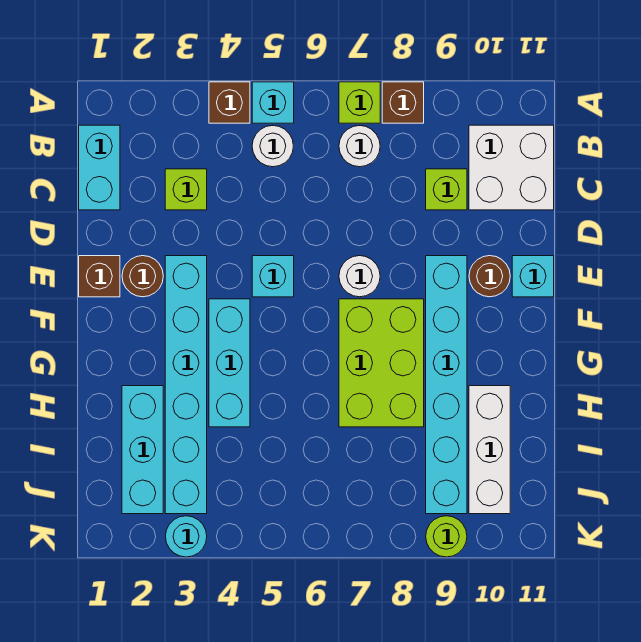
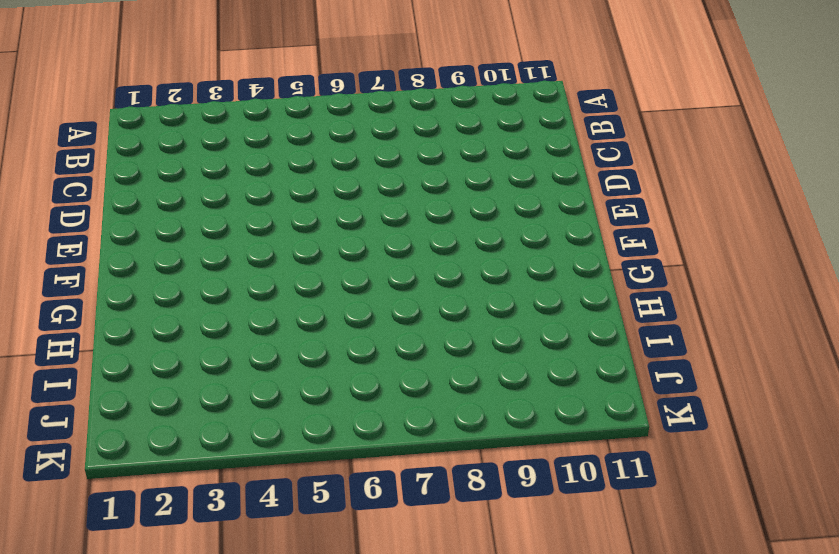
none -> brown brick A4 level 1
none -> cyan brick A5 level 1
none -> lime brick A7 level 1

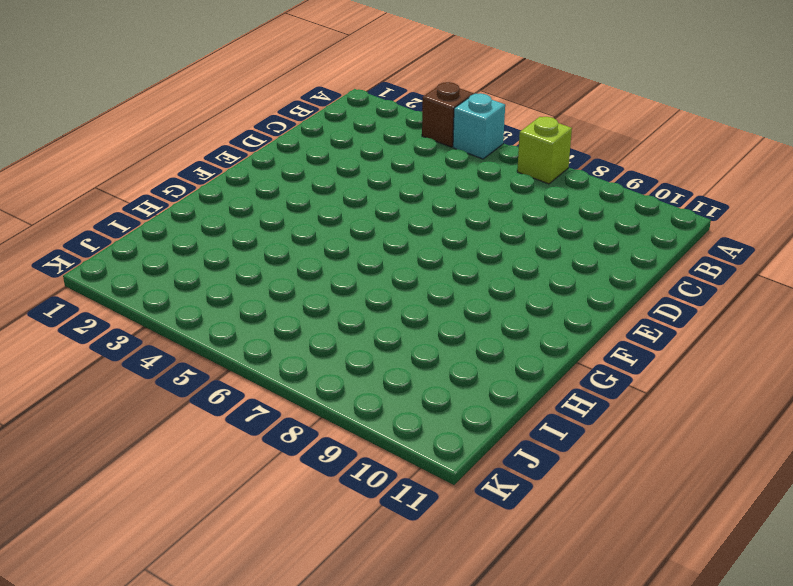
none -> brown brick A8 level 1
none -> cyan brick B1:C1 level 1
none -> white round brick B5 level 1

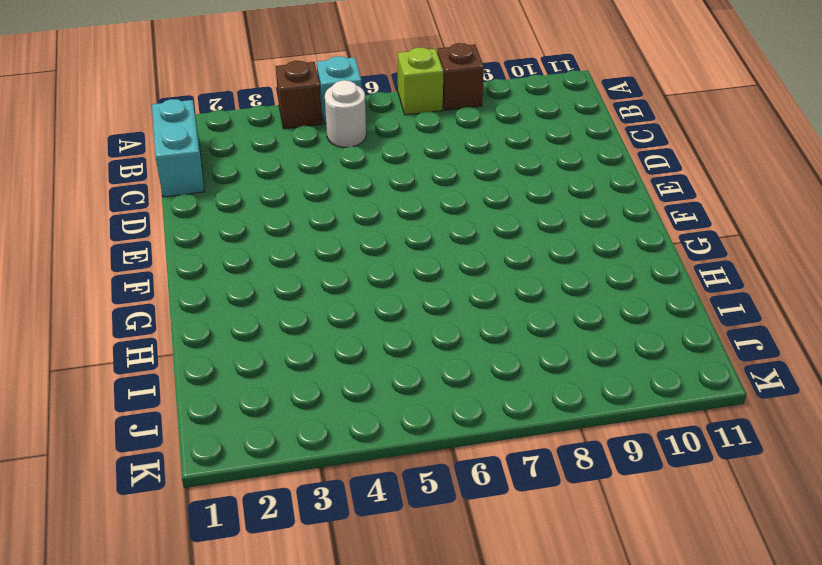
none -> white round brick B7 level 1
none -> white brick B10:C11 level 1
none -> lime brick C3 level 1

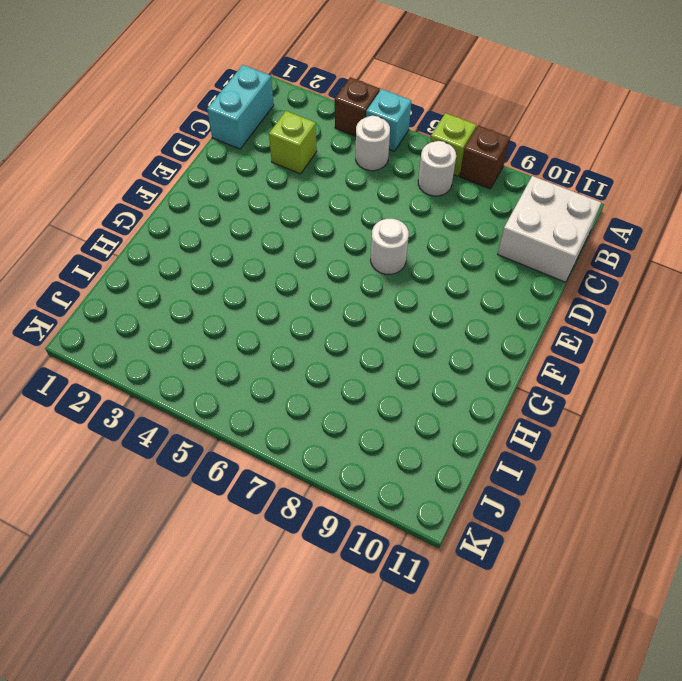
none -> lime brick C9 level 1
none -> brown brick E1 level 1
none -> brown round brick E2 level 1

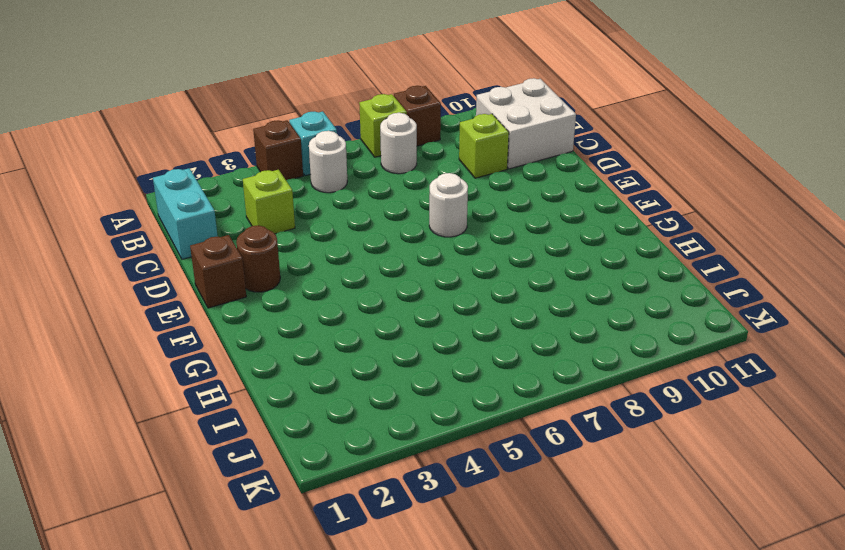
none -> cyan brick E3:J3 level 1
none -> cyan brick E5 level 1
none -> cyan brick E9:J9 level 1

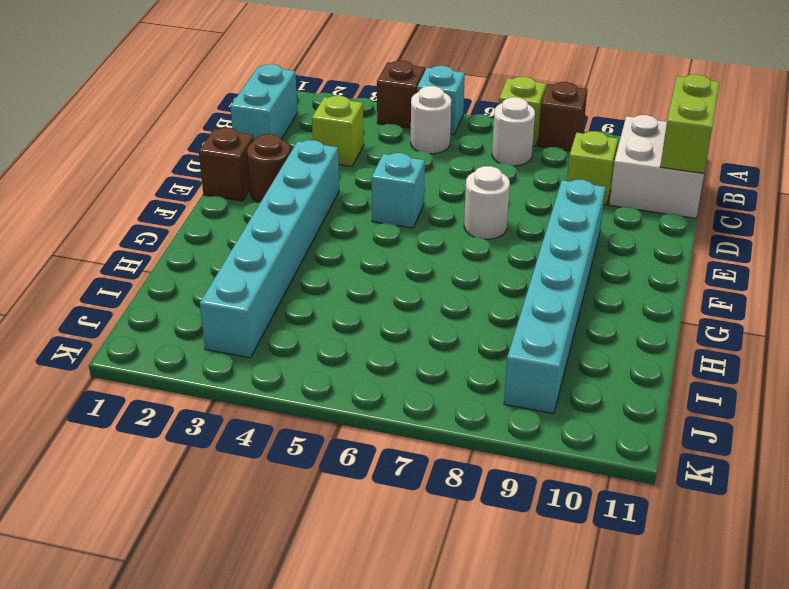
lime brick B11:C11 level 2 -> none
none -> brown round brick E10 level 1
none -> cyan brick E11 level 1
none -> cyan brick F4:H4 level 1

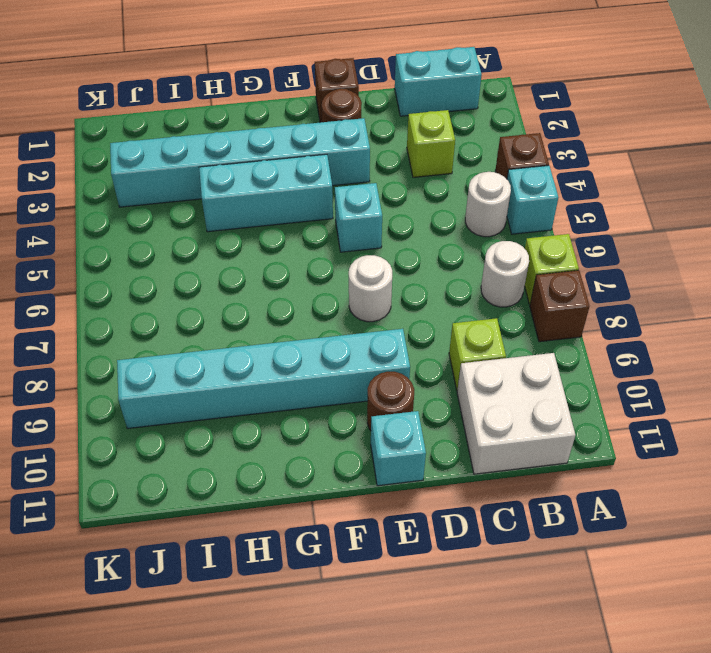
none -> lime brick F7:H8 level 1
none -> cyan brick H2:J2 level 1
none -> white brick H10:J10 level 1

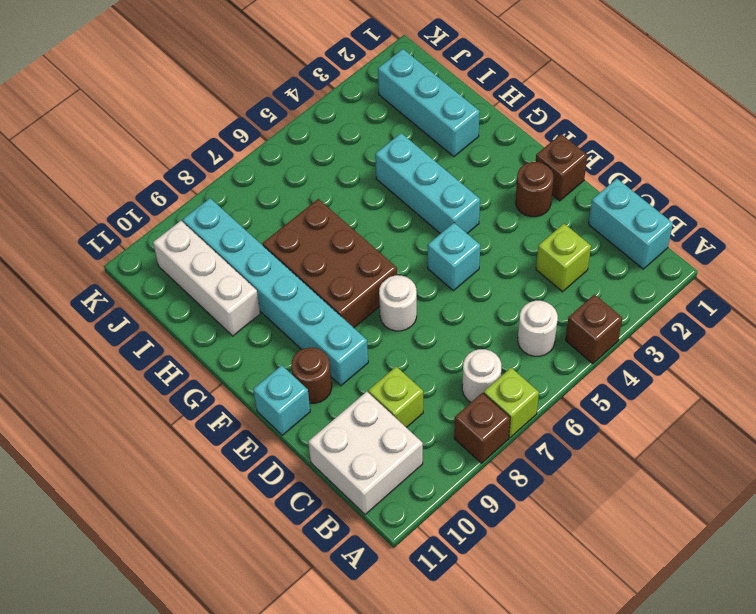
brown brick F7:H8 level 1 -> lime brick F7:H8 level 1
none -> cyan brick A5 level 1
none -> cyan brick E3:J3 level 1
none -> cyan round brick K3 level 1

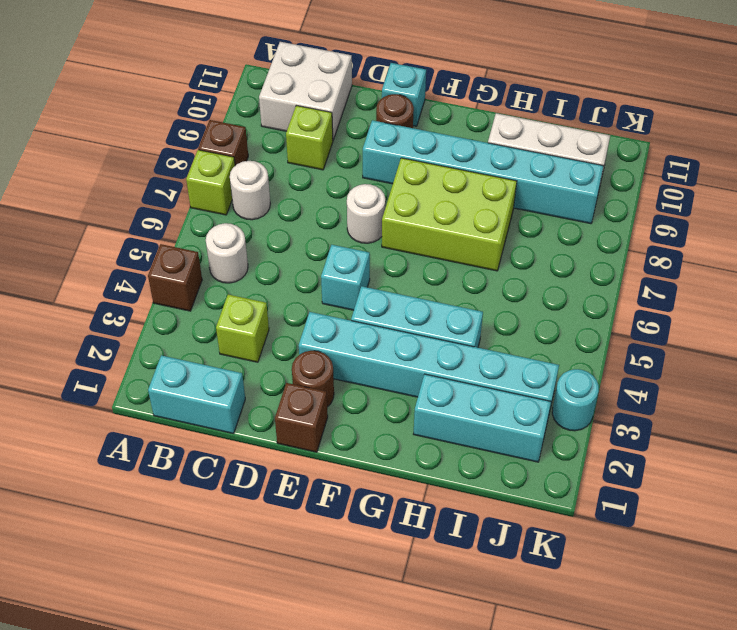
none -> cyan brick A5 level 1
none -> lime round brick K9 level 1

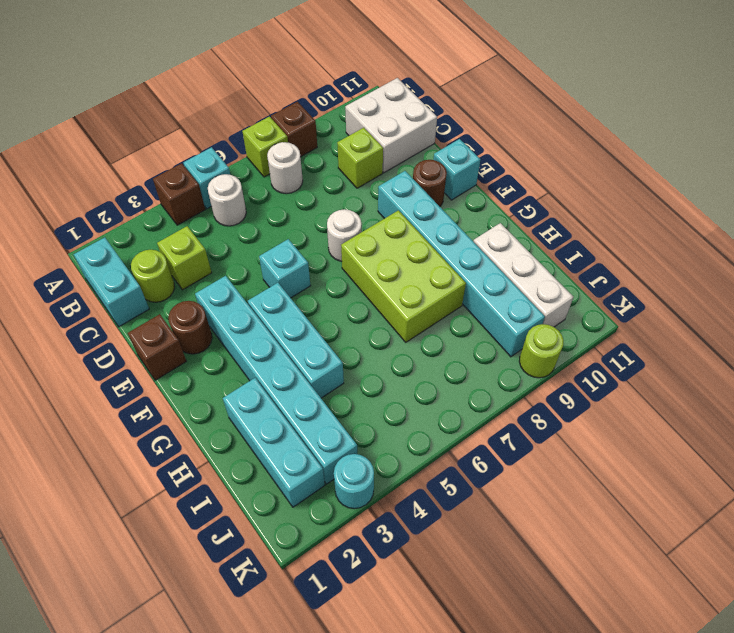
lime round brick C2 level 1 -> none

